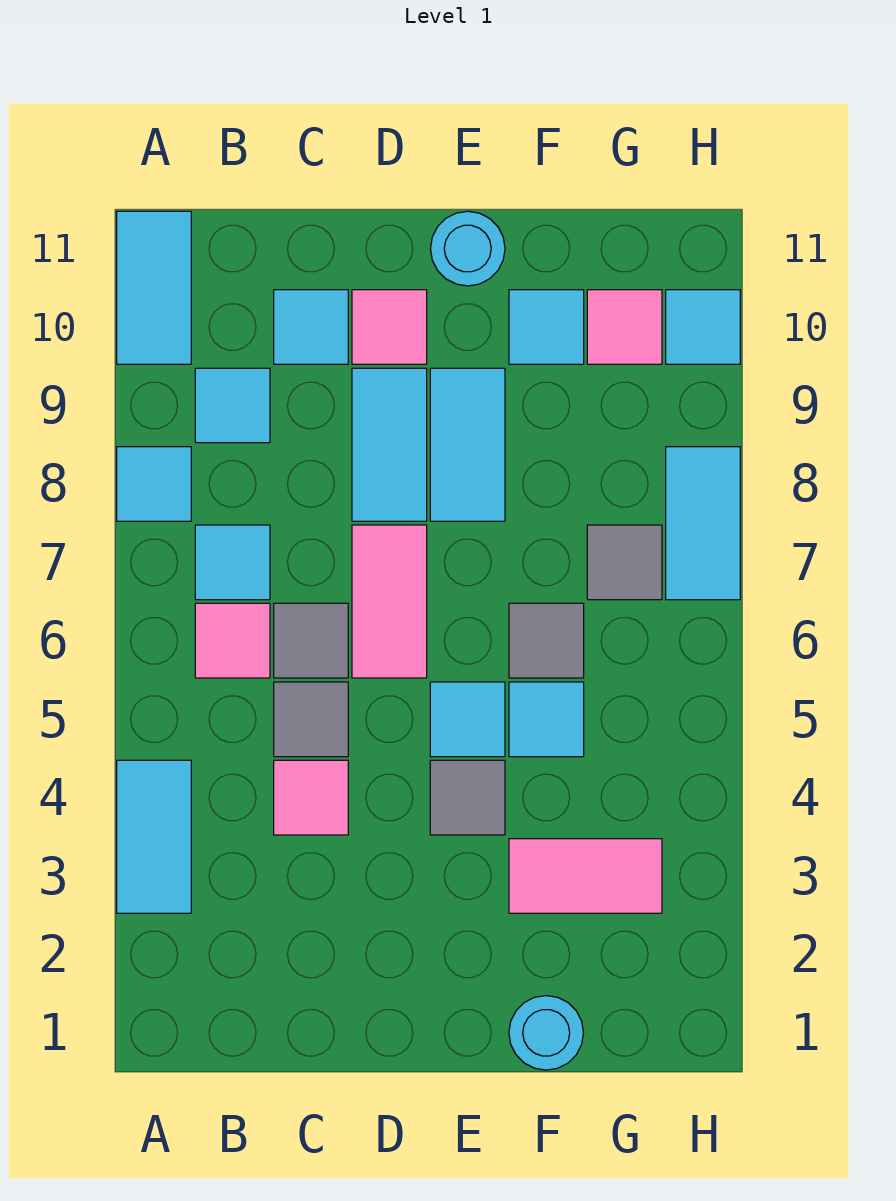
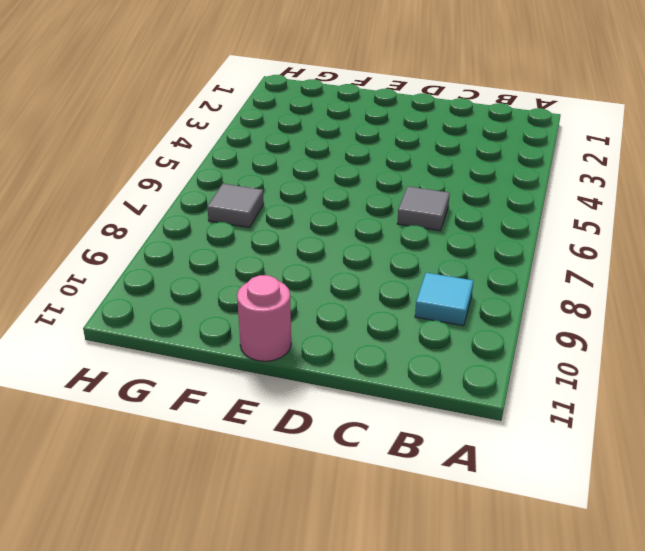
pink round brick E11 level 1 -> cyan round brick E11 level 1
none -> cyan tile A3:A4 level 1
none -> cyan tile A8 level 1
none -> cyan tile A10:A11 level 1

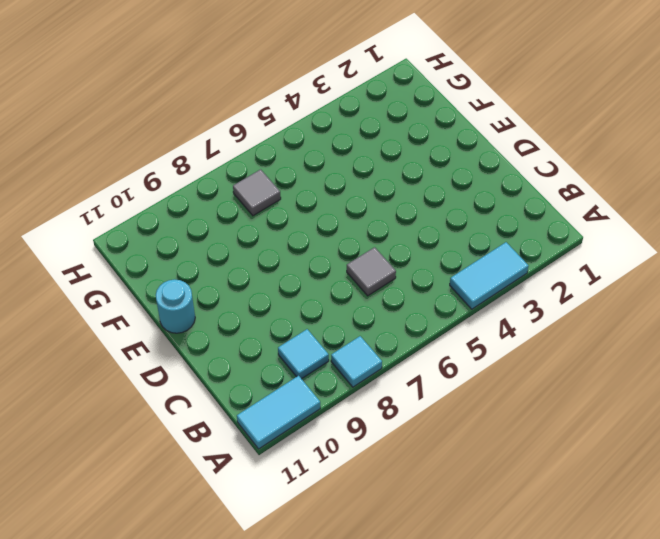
none -> pink tile B6 level 1
none -> cyan tile B7 level 1
none -> pink tile C4 level 1

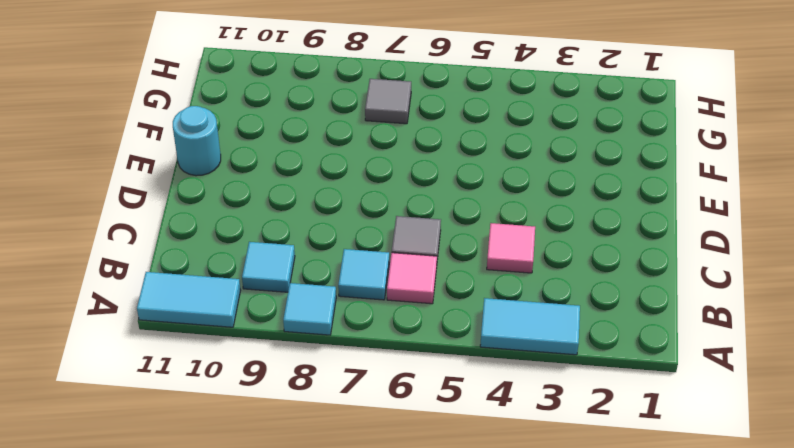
none -> grey tile C5 level 1
none -> cyan tile C10 level 1
none -> pink tile D6:D7 level 1

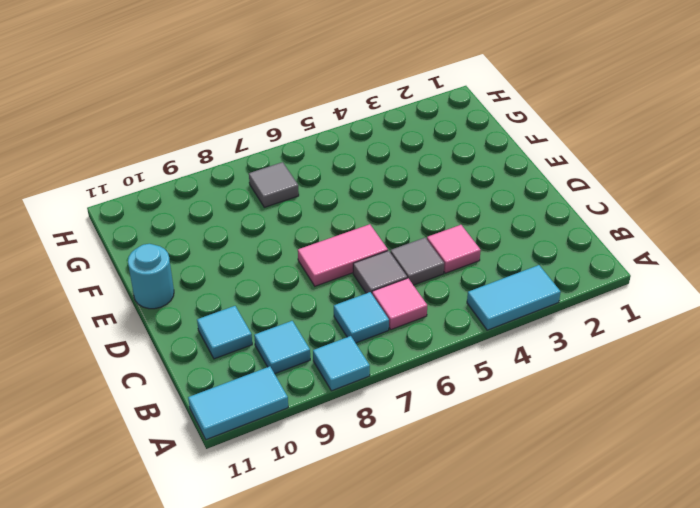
none -> cyan tile D8:D9 level 1
none -> pink tile D10 level 1
none -> grey tile E4 level 1

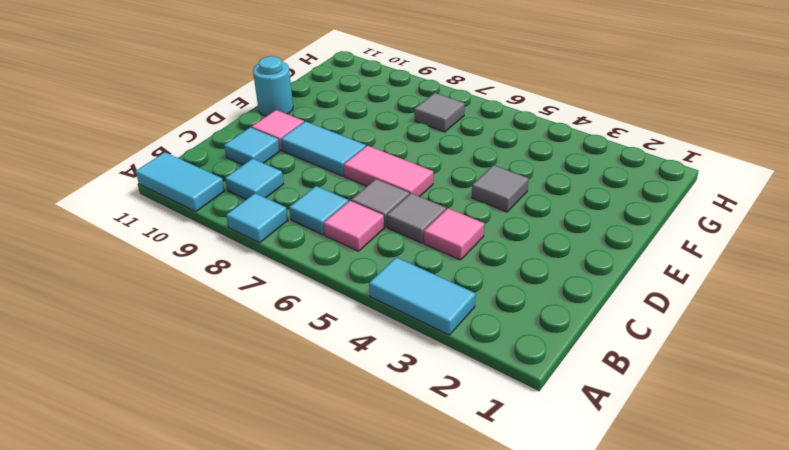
none -> cyan tile E5 level 1
none -> cyan tile E8:E9 level 1
none -> cyan round brick F1 level 1

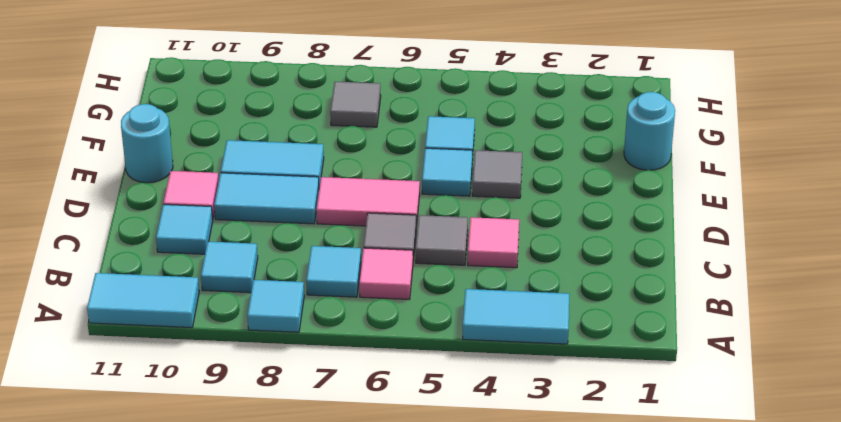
none -> pink tile F3:G3 level 1
none -> grey tile F6 level 1
none -> cyan tile F10 level 1

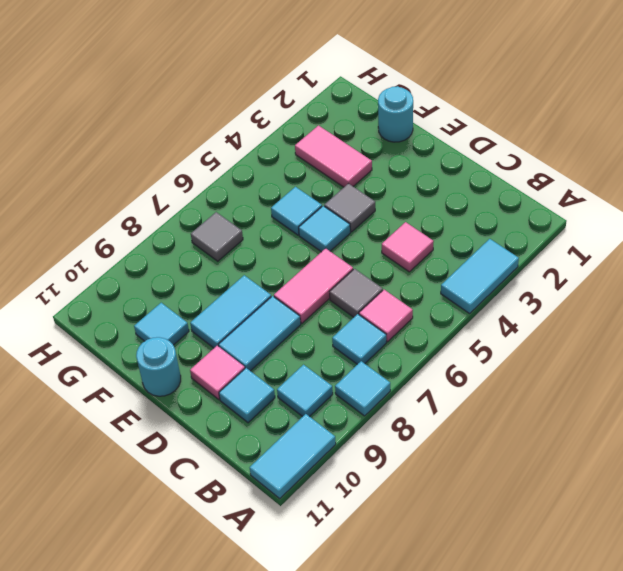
none -> grey tile C5 level 1
none -> grey tile F6 level 1
none -> pink tile G10 level 1

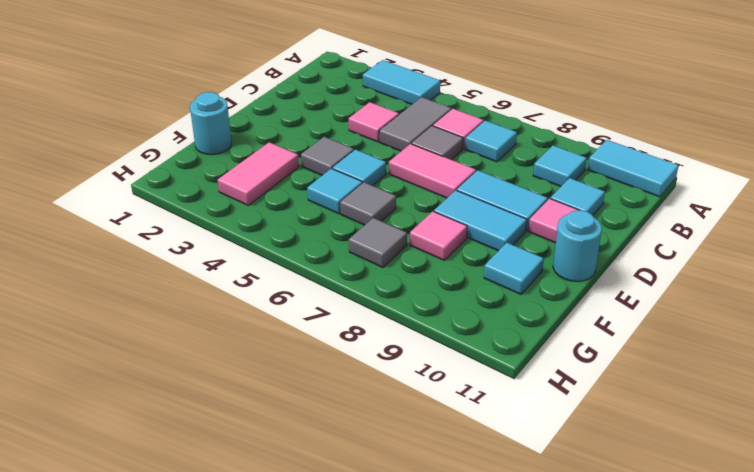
grey tile B5:C5 level 1 -> grey tile C5 level 1
pink tile F8 level 1 -> pink tile G10 level 1
none -> cyan tile A8 level 1
none -> cyan tile H7:H8 level 1
none -> cyan tile H10 level 1

